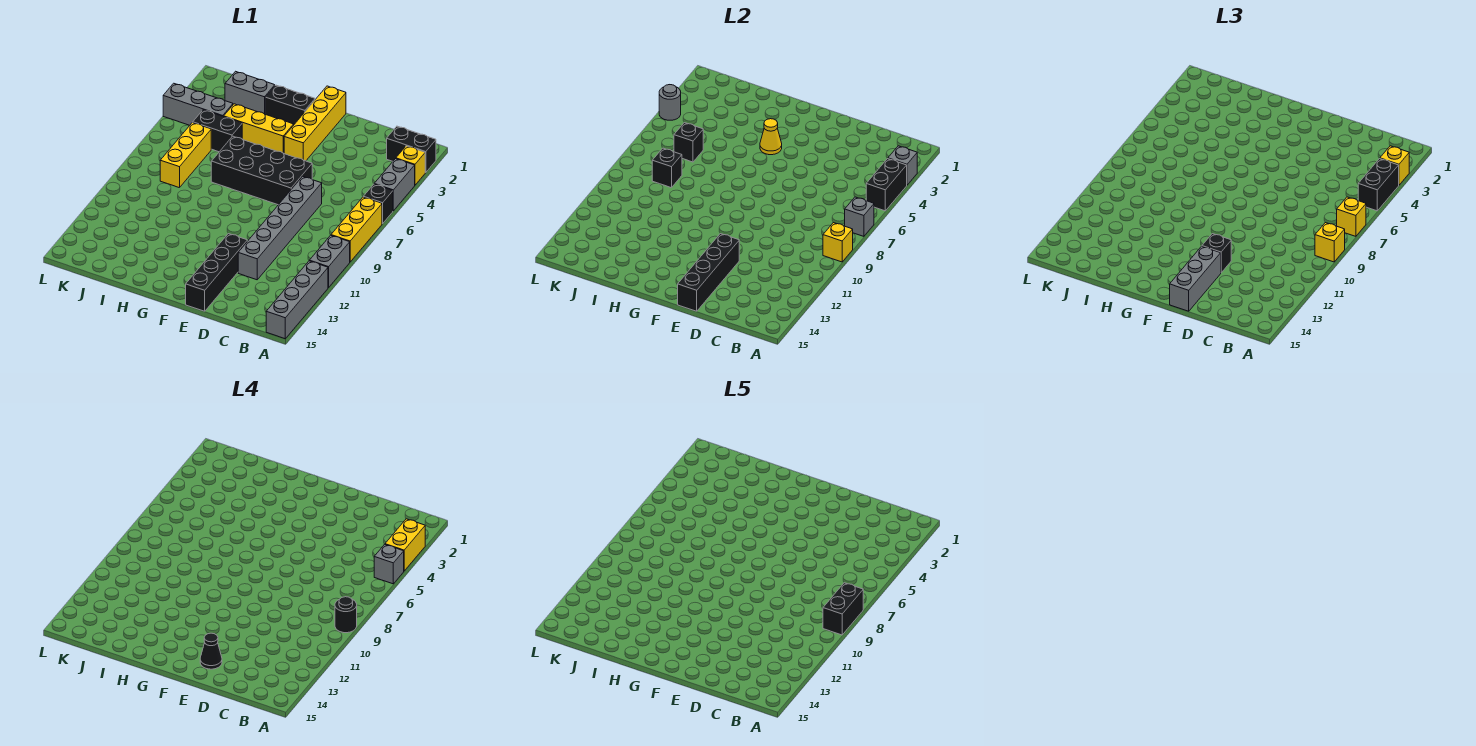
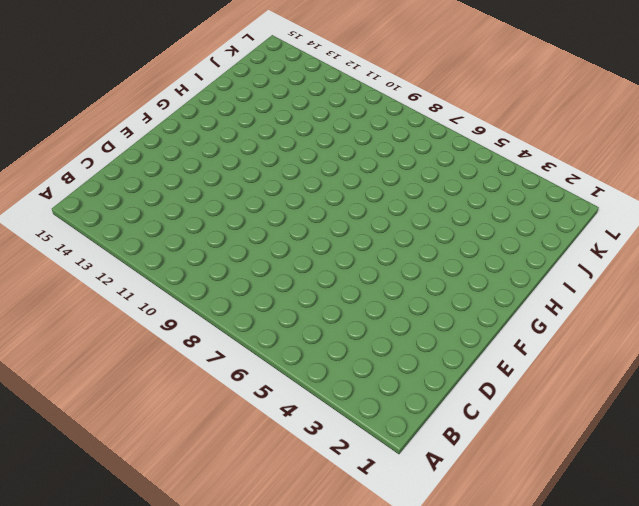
none -> black brick A2:B2 level 1
none -> yellow brick A3 level 1
none -> grey brick A4:A5 level 1
none -> black brick A6 level 1

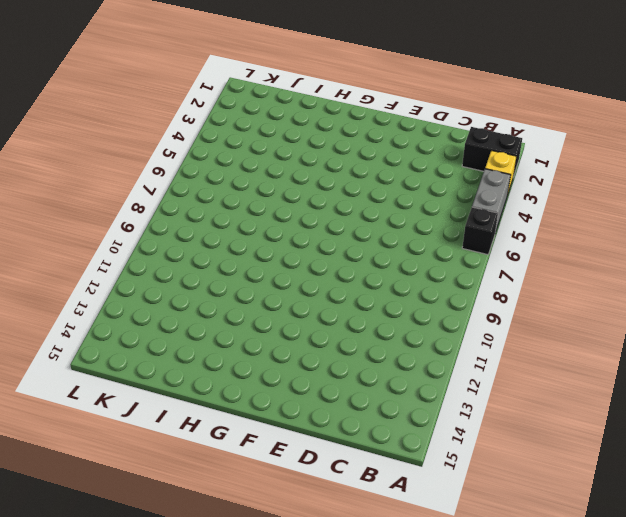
none -> yellow brick A7:A9 level 1
none -> grey brick A10:A11 level 1
none -> grey brick A12:A15 level 1
none -> grey brick D7:D12 level 1

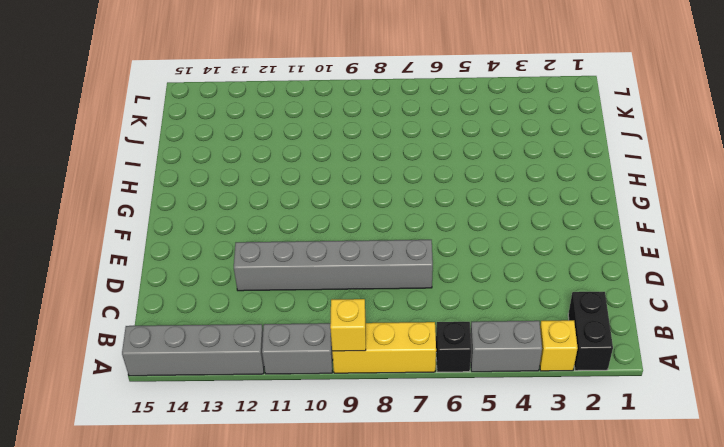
none -> black brick E6:H7 level 1
none -> black brick E12:E15 level 1
none -> yellow brick F1:F4 level 1
none -> black brick G2:H2 level 1

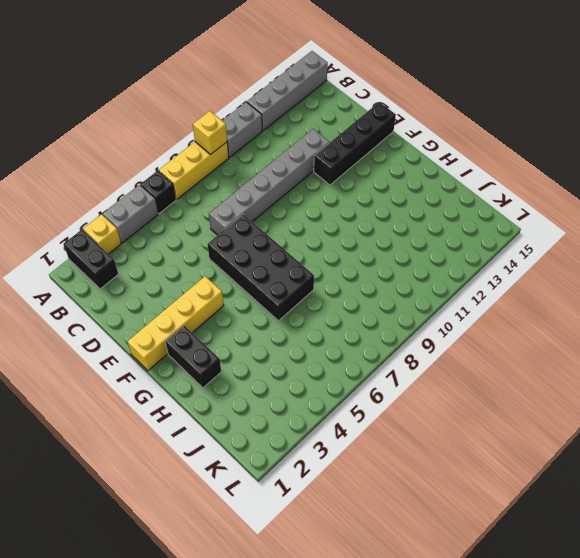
none -> yellow brick G4:I4 level 1
none -> grey brick I2:J2 level 1
none -> black brick I5:J5 level 1
none -> grey brick J4:L4 level 1

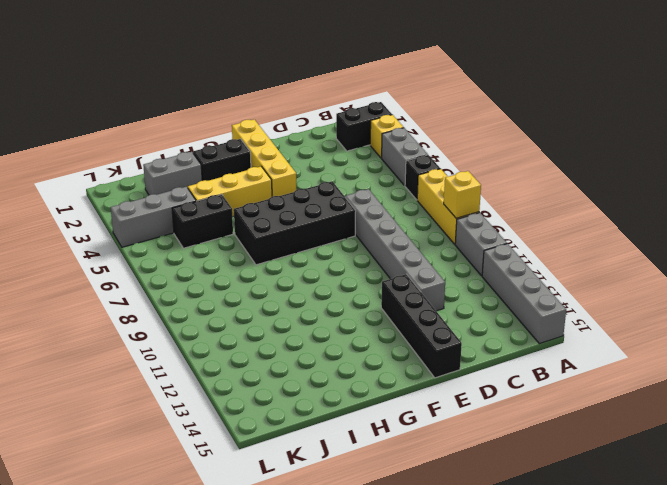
none -> yellow brick J6:J8 level 1
none -> grey brick A3 level 2
none -> black brick A4:A5 level 2
none -> grey brick A7 level 2

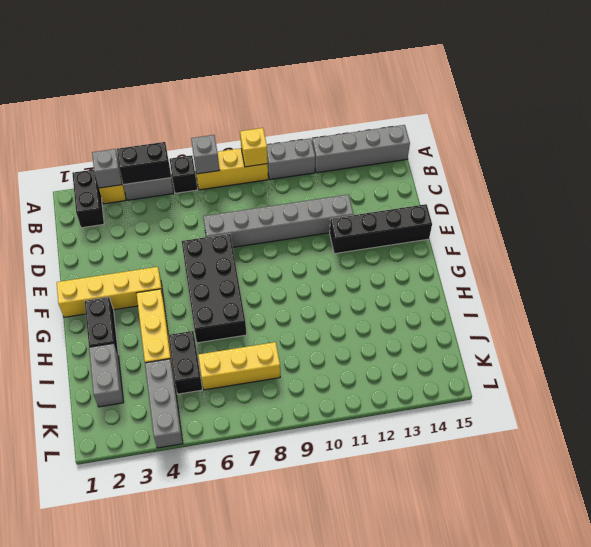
none -> black brick E12:E15 level 2
none -> yellow cone G4 level 2
none -> black brick J6 level 2
none -> black brick J8 level 2

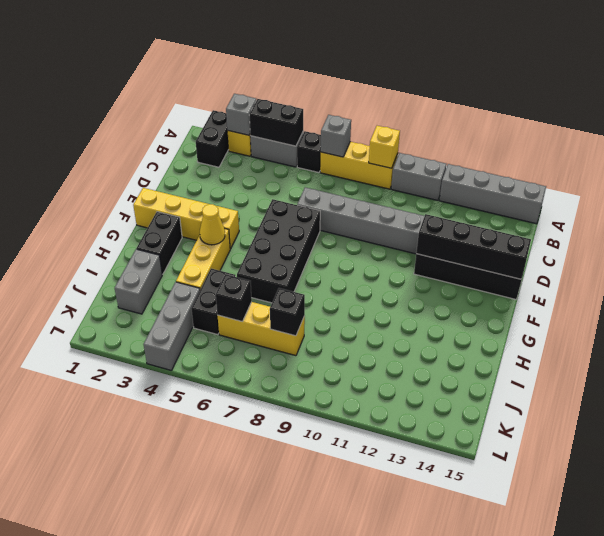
none -> grey round brick L4 level 2
none -> yellow brick A3 level 3
none -> black brick A4:A5 level 3
none -> yellow brick A7 level 3

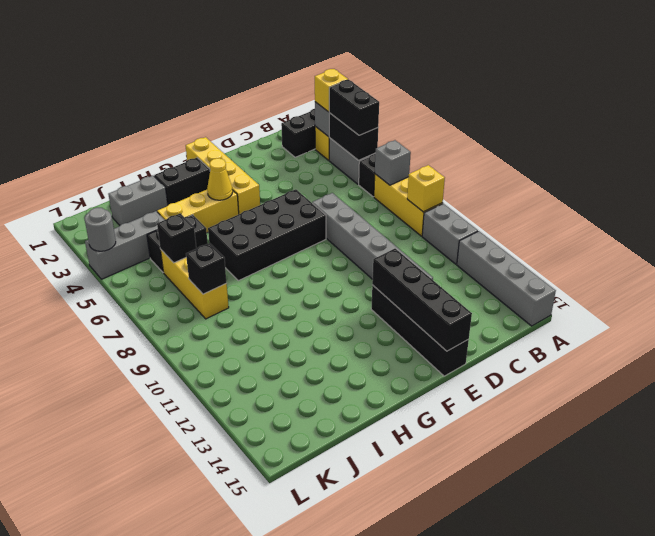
none -> yellow brick A7 level 3
none -> yellow brick A9 level 3
none -> black brick E12 level 3
none -> grey brick E13:E15 level 3

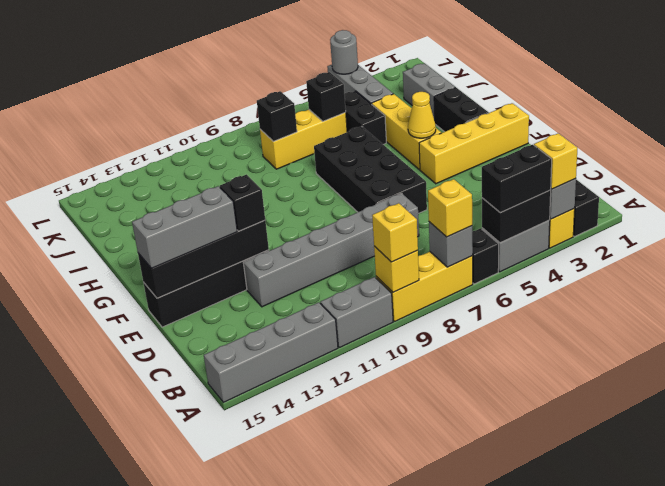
none -> yellow brick A3:A4 level 4
none -> grey brick A5 level 4
none -> black round brick A9 level 4
none -> black cone E14 level 4

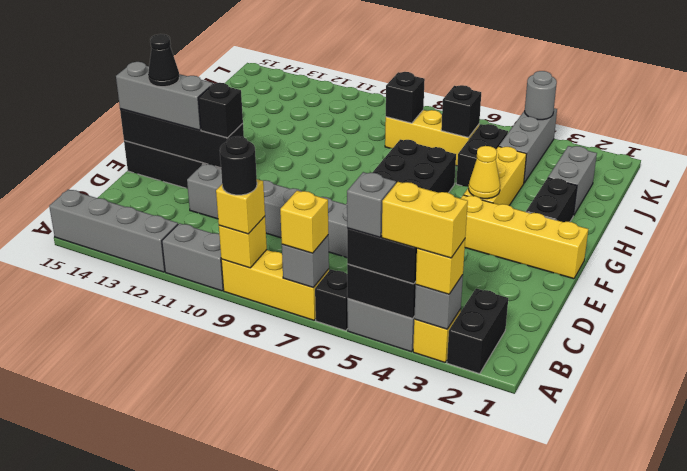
none -> black brick A8:A9 level 5

